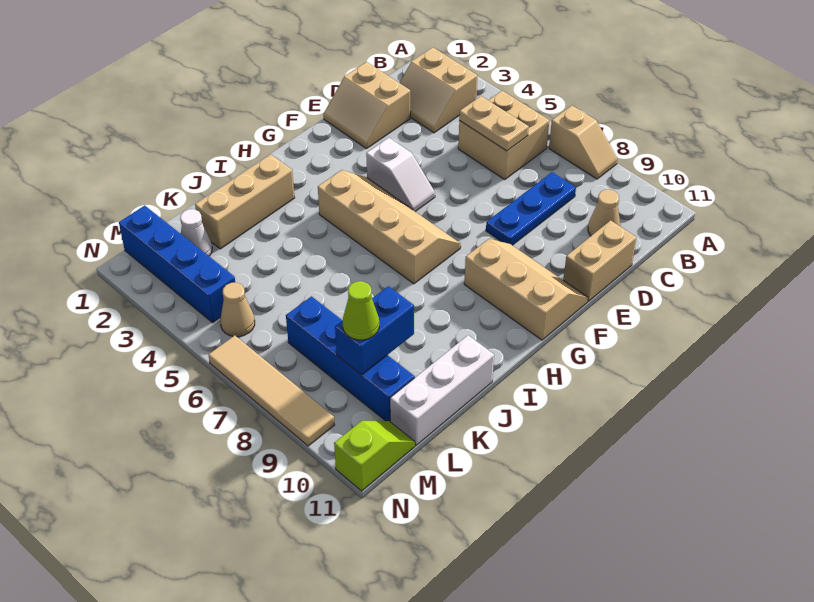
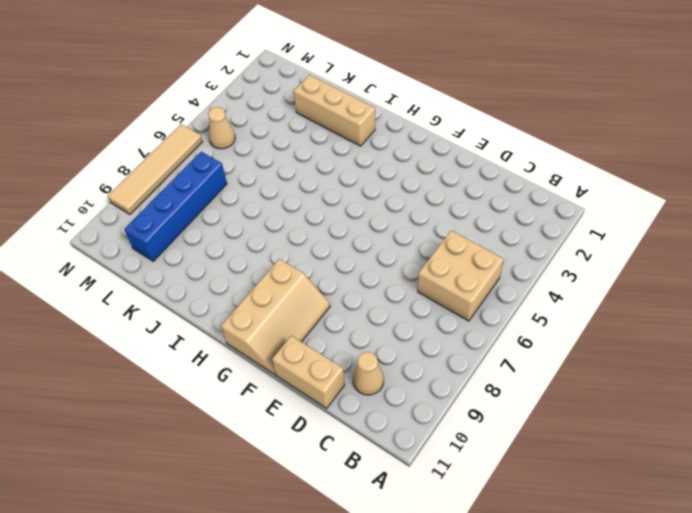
none -> tan slope A7:A8 level 1 top 7
none -> tan slope B2:C3 level 1 top B
none -> blue plate C8:E8 level 1

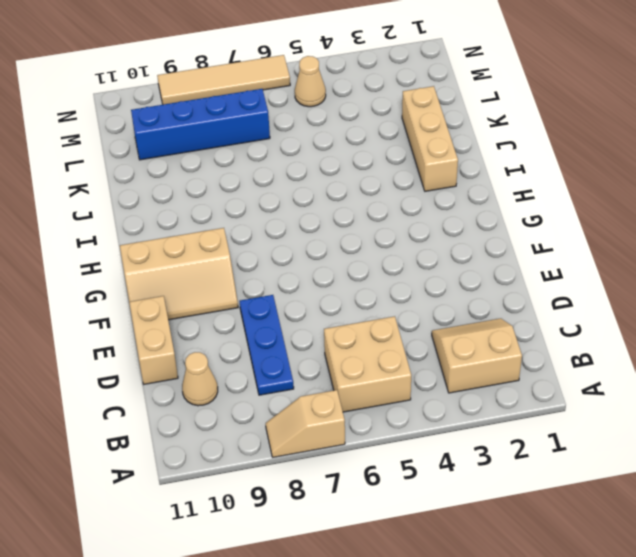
none -> tan slope D1:E2 level 1 top D
none -> white slope F4:F5 level 1 top 4
none -> tan slope G4:H7 level 1 top H

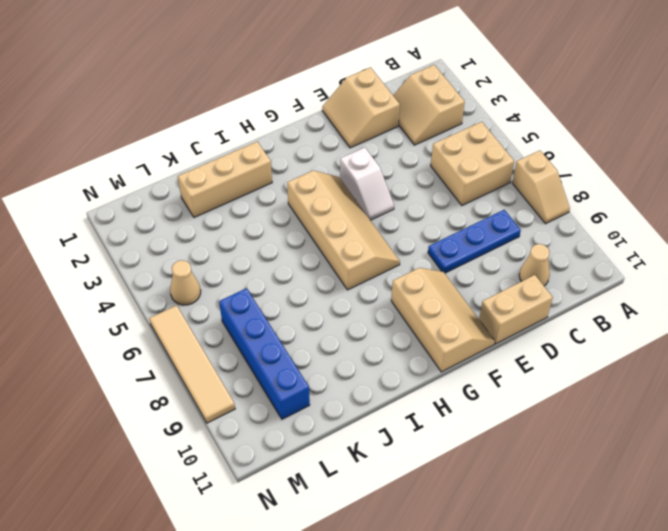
none -> white brick J11:L11 level 1
none -> white cone L2 level 1
none -> blue brick M1:M4 level 1

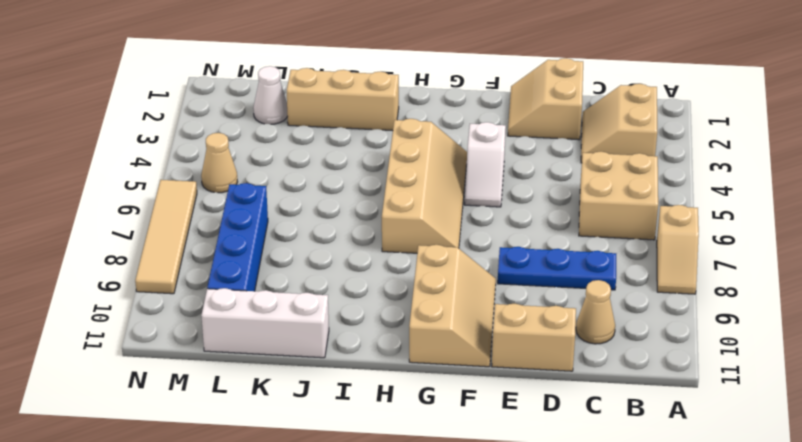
none -> blue brick M1:M4 level 1
none -> lime slope M11:N11 level 1 top N
none -> tan plate C5:C6 level 2

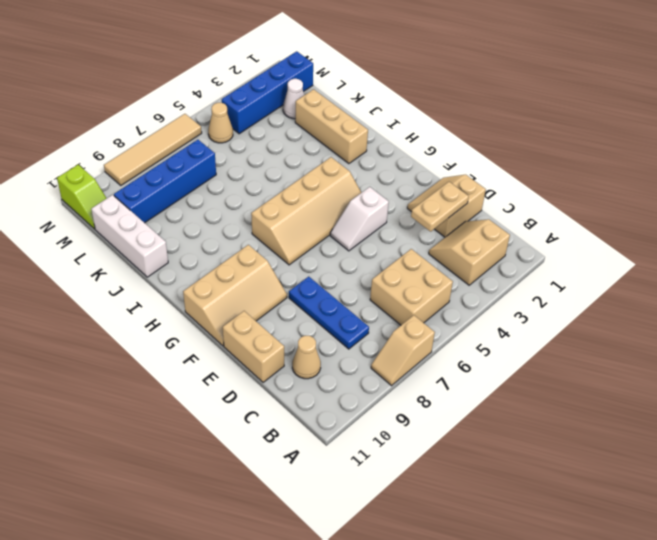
tan plate D2:D3 level 2 -> tan plate C5:C6 level 2
none -> blue brick K9:L9 level 2
none -> lime cone L9 level 3

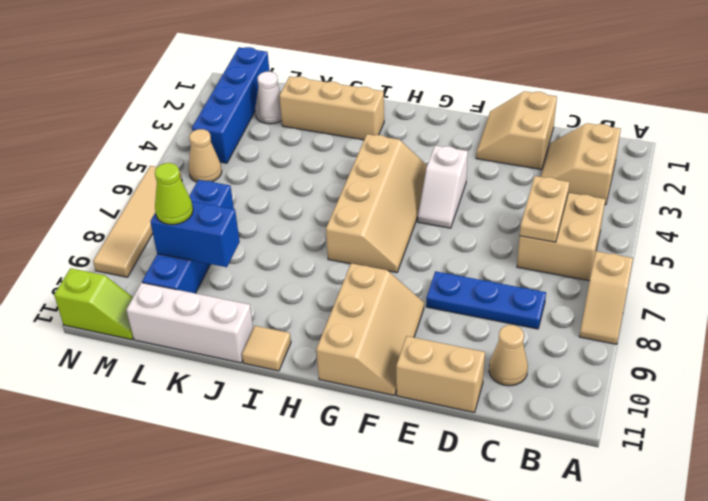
tan tile I11 level 1 -> none

